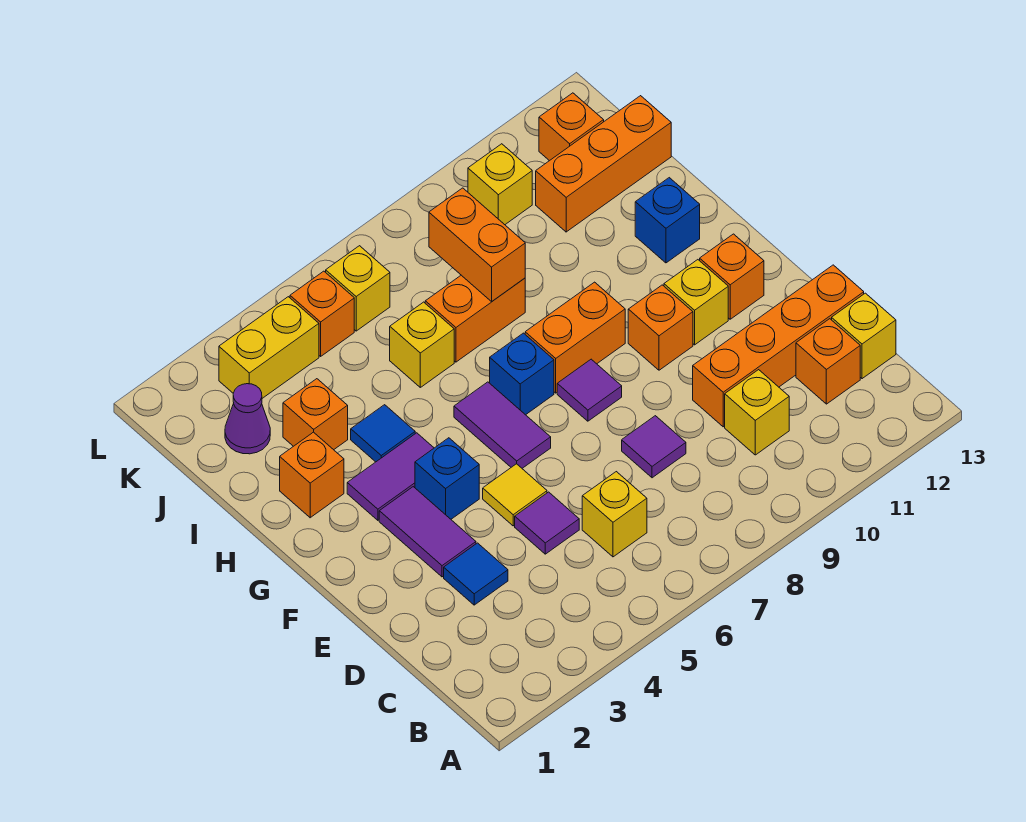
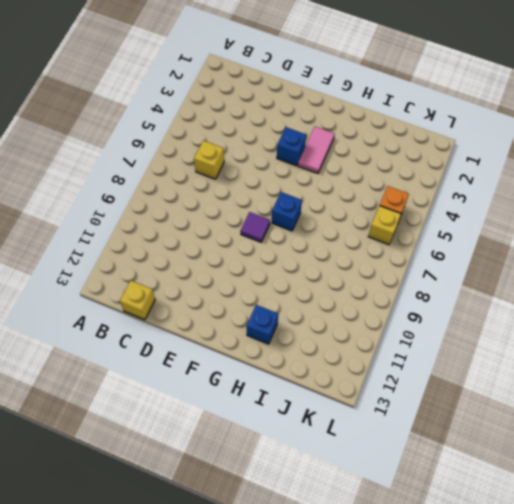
pink tile G3:G4 level 1 -> purple tile G3:G4 level 1
none -> yellow brick C10 level 1
none -> orange brick C12 level 1
none -> blue tile D3 level 1
none -> purple tile D5 level 1

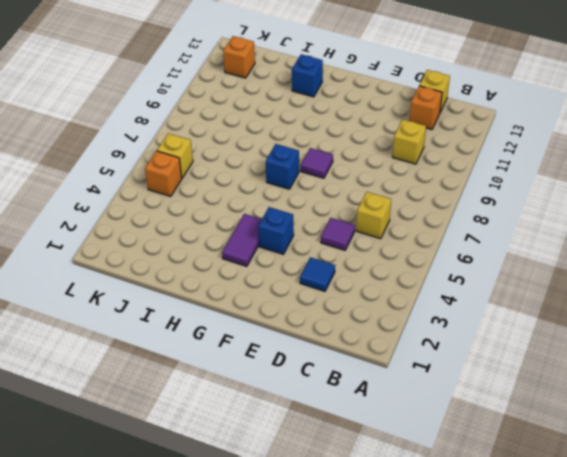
none -> purple tile D8 level 1
none -> orange brick D10:D13 level 1
none -> purple tile E3:F3 level 1
none -> yellow tile E5 level 1

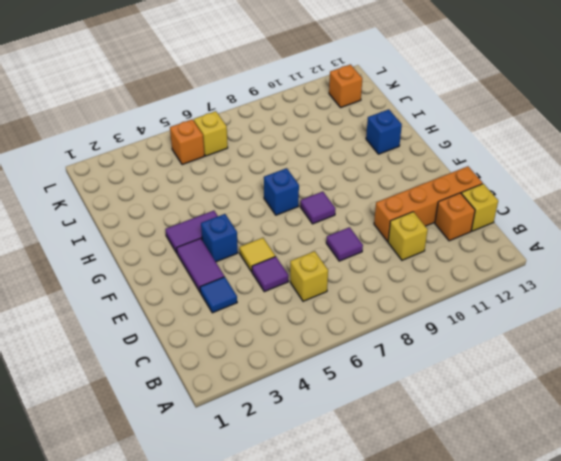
none -> purple tile F6:G6 level 1
none -> orange brick F10 level 1
none -> yellow brick F11 level 1
none -> orange brick F12 level 1

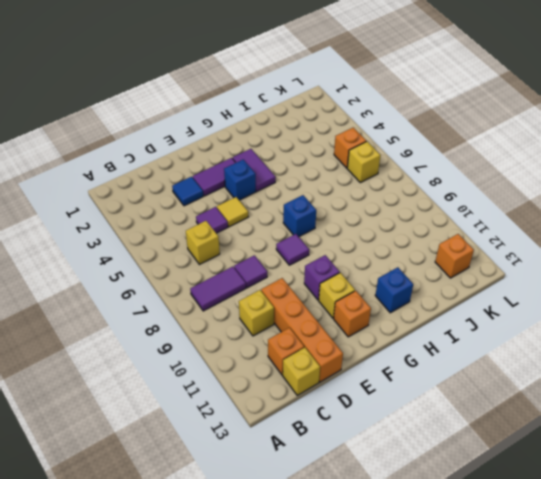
purple tile B8:C8 level 1 -> purple tile F6:G6 level 1
purple brick F10 level 1 -> orange brick F10 level 1
none -> orange brick G8:G9 level 1
none -> orange brick H2 level 1
none -> blue tile H4 level 1
none -> orange brick I3 level 1

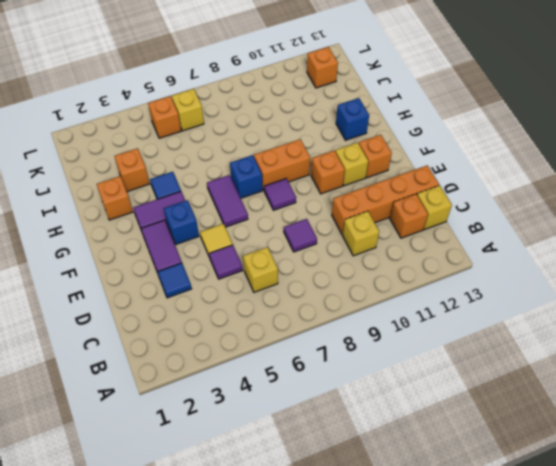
none -> yellow brick I6 level 1
none -> orange brick I7:I8 level 1
none -> purple cone J2 level 1
none -> orange brick J11:J13 level 1

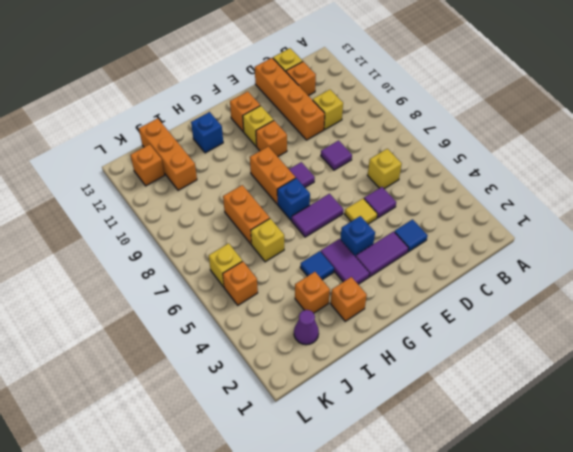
none -> yellow brick K3:K4 level 1
none -> yellow brick K10 level 1
none -> orange brick I8:J8 level 2

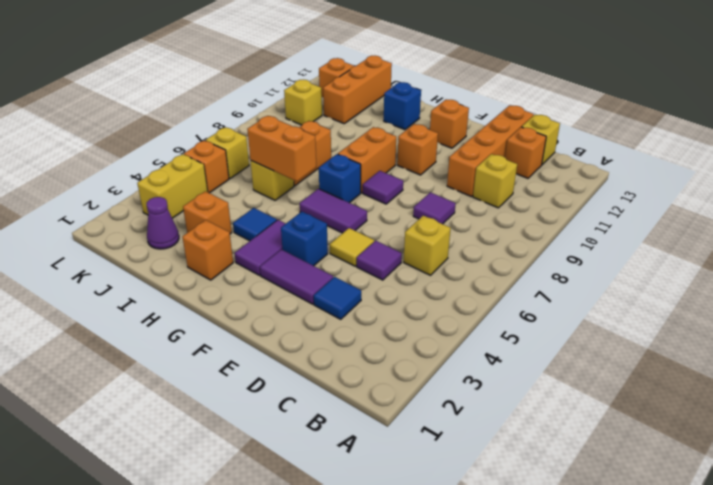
orange brick H6:I6 level 2 -> orange brick I8:J8 level 2
none -> yellow brick F11 level 1

